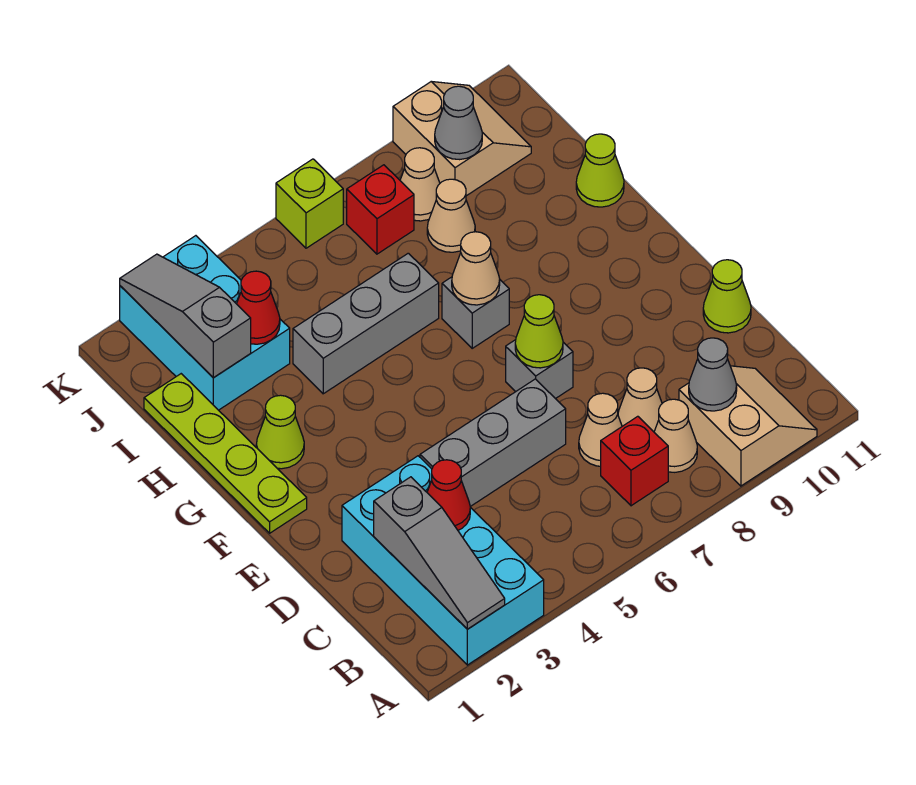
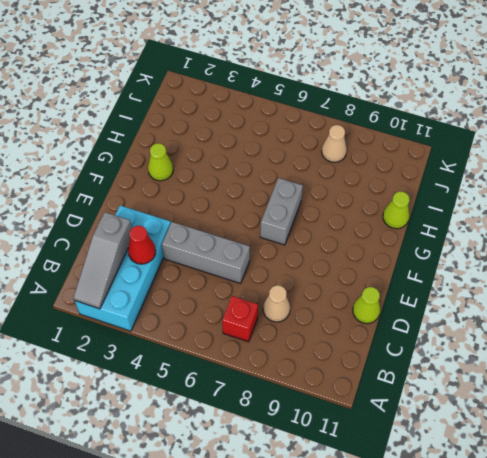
grey brick F7:G7 level 1 -> grey brick G7 level 1
none -> tan slope A9:B10 level 1 top 9
none -> tan cone B8 level 1
none -> tan cone C7 level 1

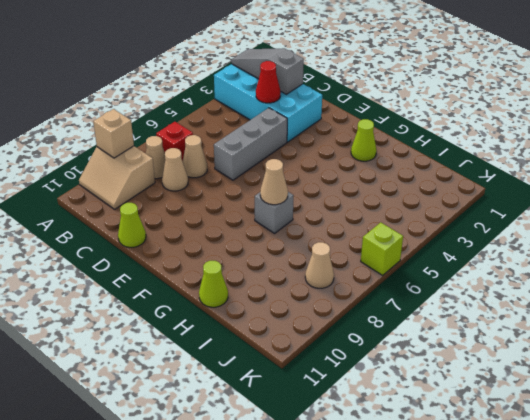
tan brick A9 level 2 -> none
none -> grey brick E7 level 1
none -> lime plate F1:I1 level 1
none -> grey brick H4:H6 level 1

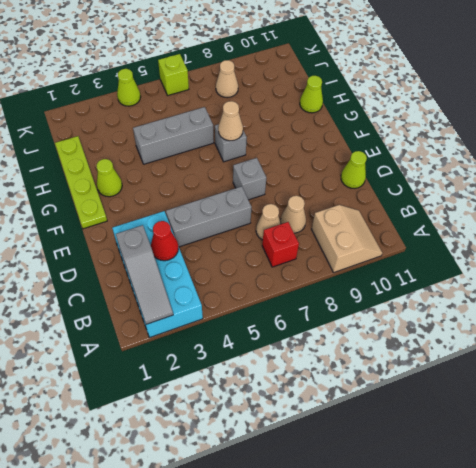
lime cone K4 level 1 -> lime cone E7 level 2
none -> tan cone B8 level 1
none -> cyan brick I2:K3 level 1
none -> tan cone I8 level 1

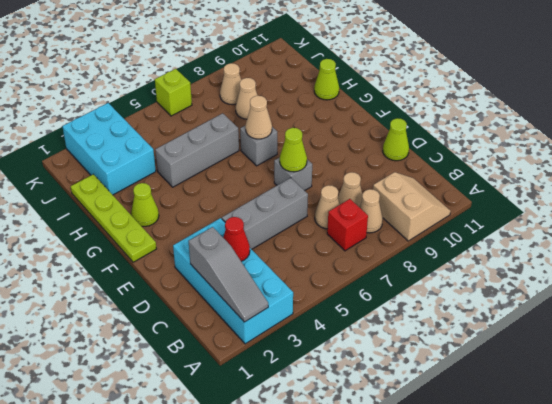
none -> red brick J7 level 1
none -> tan slope J9:K10 level 1 top 9
none -> grey cone B9 level 2

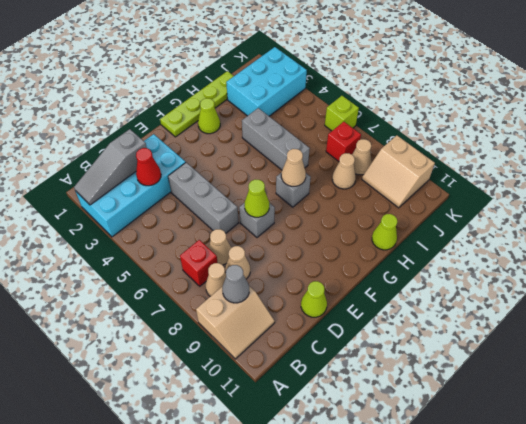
tan slope J9:K10 level 1 top K -> tan slope J9:K10 level 1 top 9
none -> grey slope I2:K2 level 2 top I
none -> red cone I3 level 2
none -> grey cone J9 level 2

